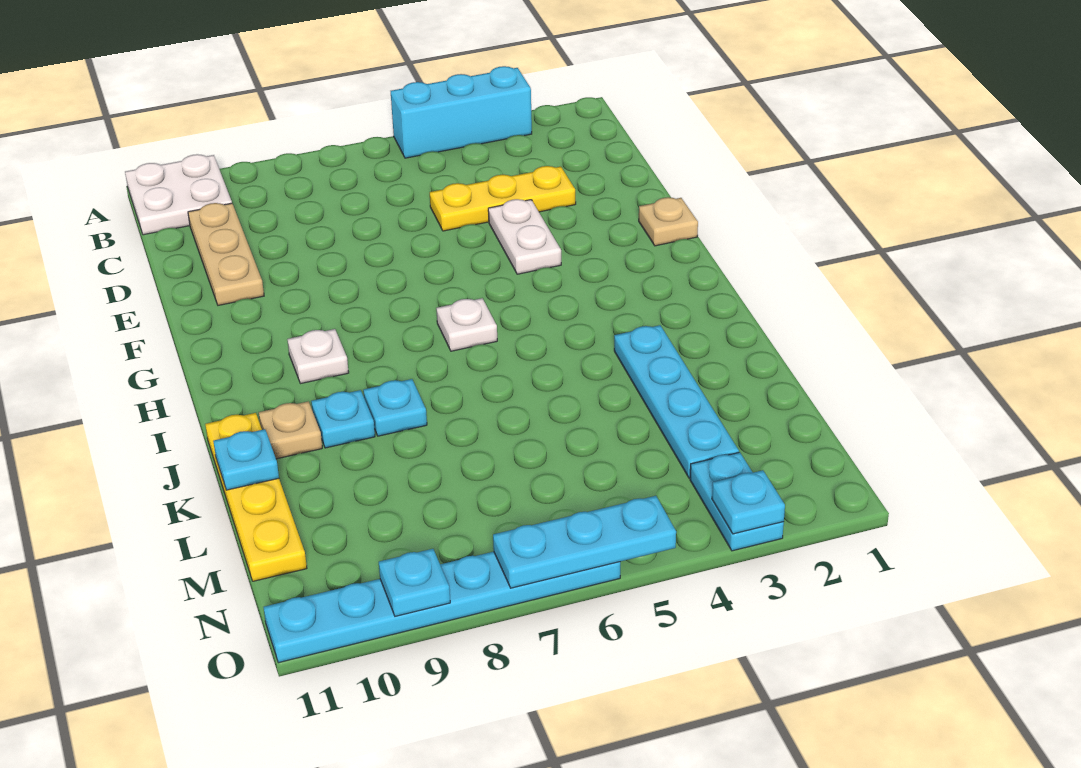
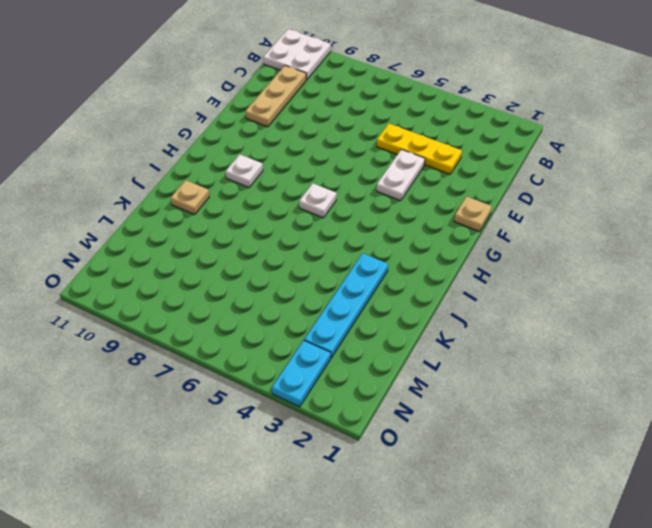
none -> cyan brick A3:A5 level 1
none -> cyan plate J8 level 1
none -> cyan plate J9 level 1

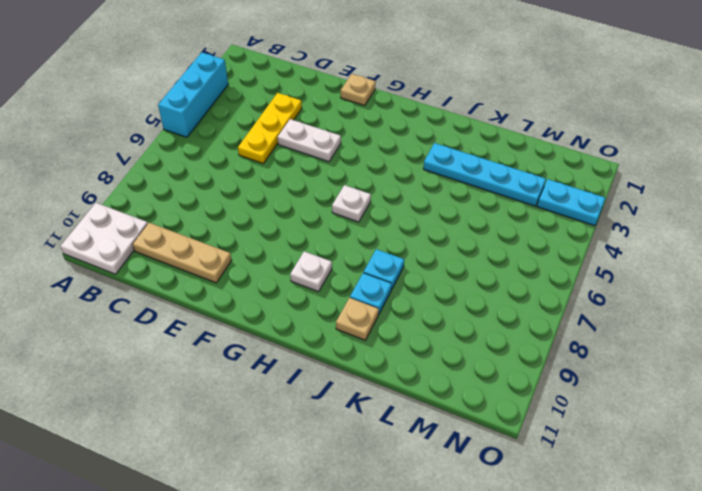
none -> yellow plate J11:M11 level 1
none -> cyan plate O6:O11 level 1
none -> cyan plate K11 level 2

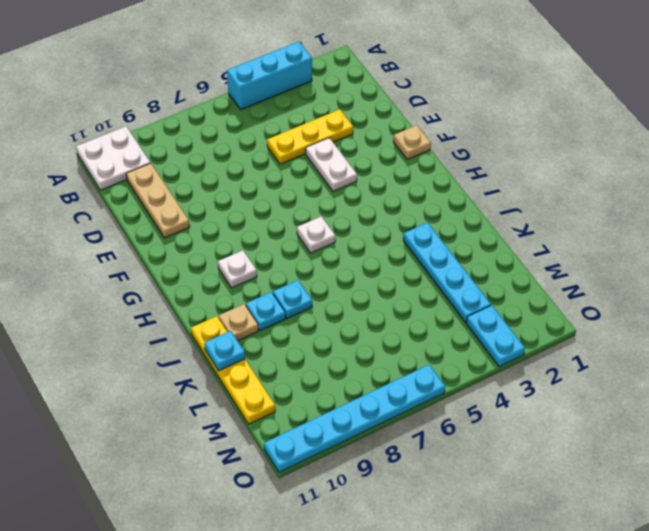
none -> cyan plate O3 level 2
none -> cyan plate O5:O7 level 2
none -> cyan plate O9 level 2

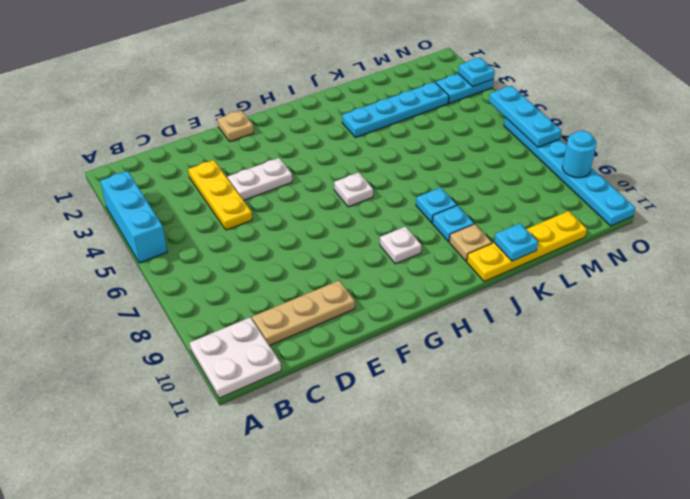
cyan round brick O9 level 2 -> cyan plate O9 level 2

